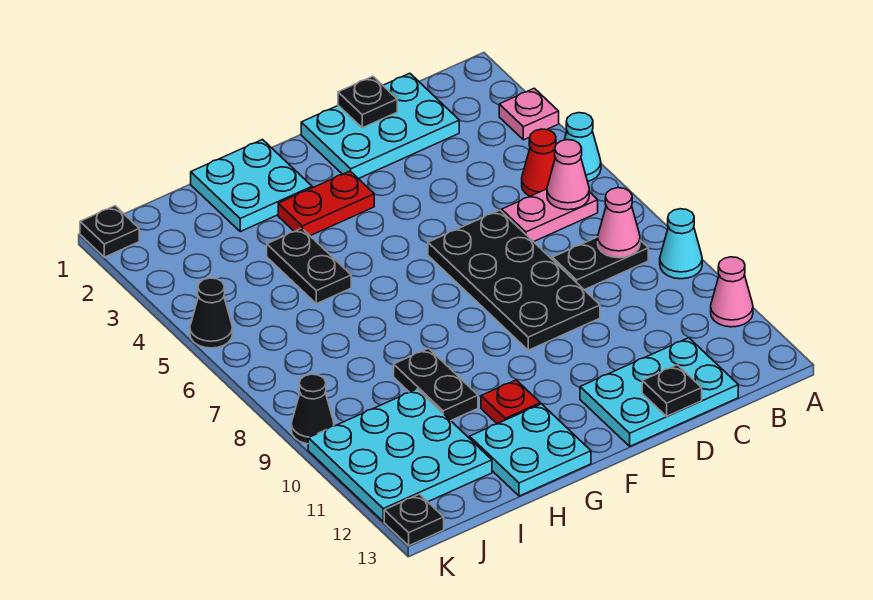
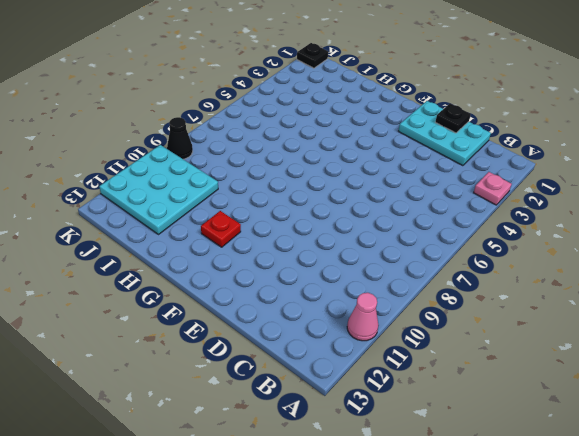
none -> cyan cone A5 level 1
none -> cyan cone A9 level 1
none -> red cone B5 level 1

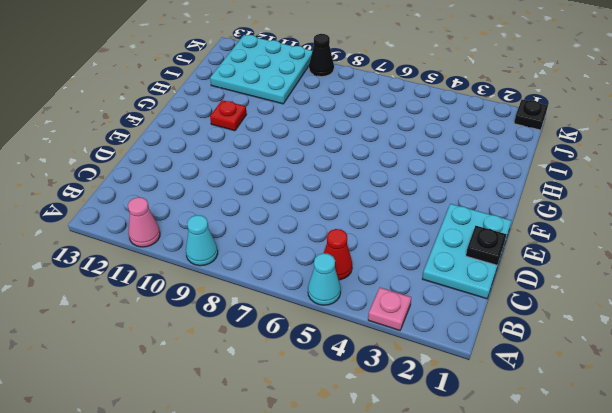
none -> pink plate B6:C6 level 1
none -> black plate B8:C8 level 1
none -> cyan plate C12:E13 level 1

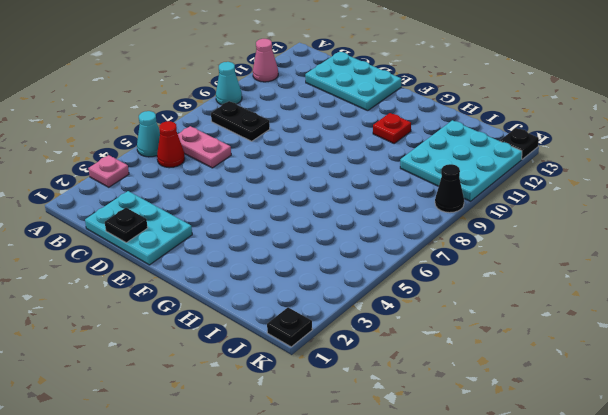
none -> black plate D6:E9 level 1
none -> red plate F3:G3 level 1
none -> cyan plate G1:H2 level 1

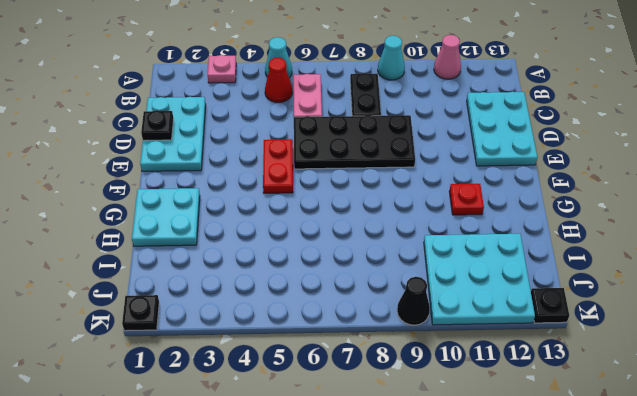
red plate E5:F5 level 1 -> red plate F3:G3 level 1
none -> cyan plate G12:H13 level 1
none -> black plate H4:H5 level 1
none -> black plate H9:H10 level 1

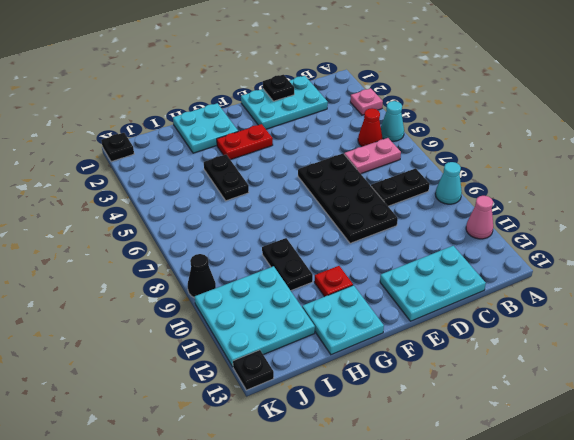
none -> black cone K5 level 1
none -> pink cone B6 level 2
none -> pink cone B8 level 2

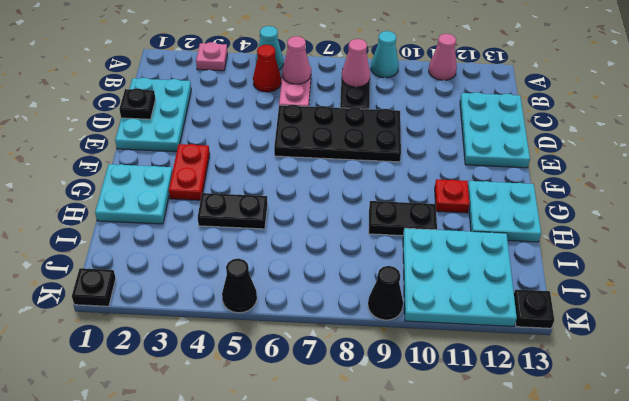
none -> black plate D13 level 2

